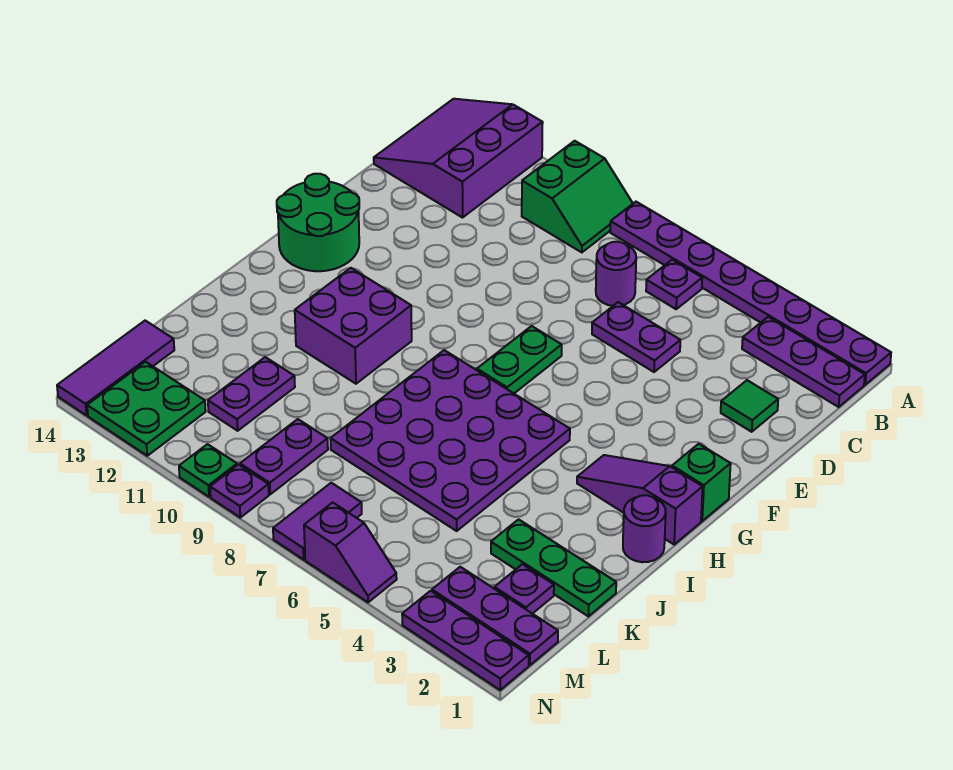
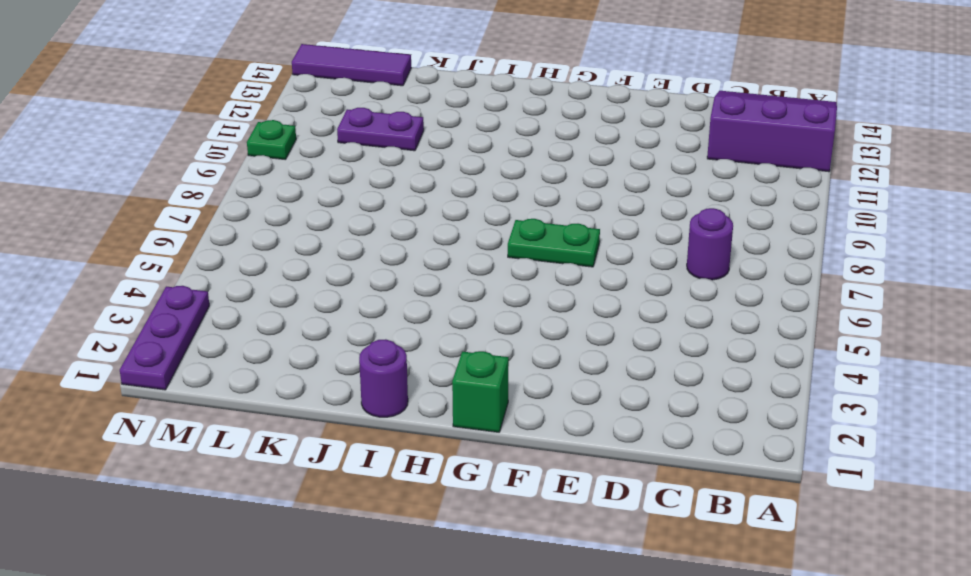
none -> purple plate A1:A8 level 1
none -> green slope A9:B10 level 1 top 10
none -> purple plate B1:B3 level 1

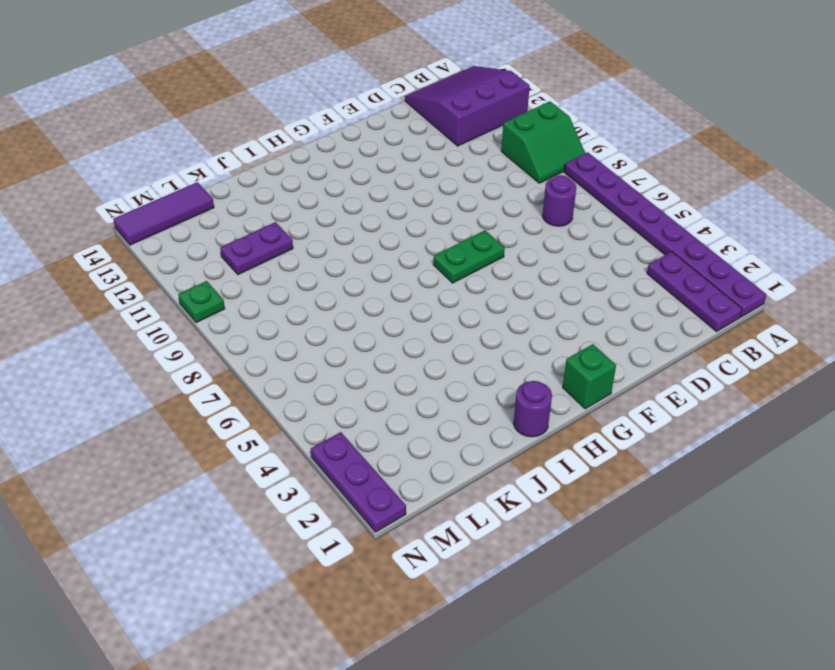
none -> purple plate B6 level 1
none -> green tile D2 level 1
none -> purple plate D5:D6 level 1

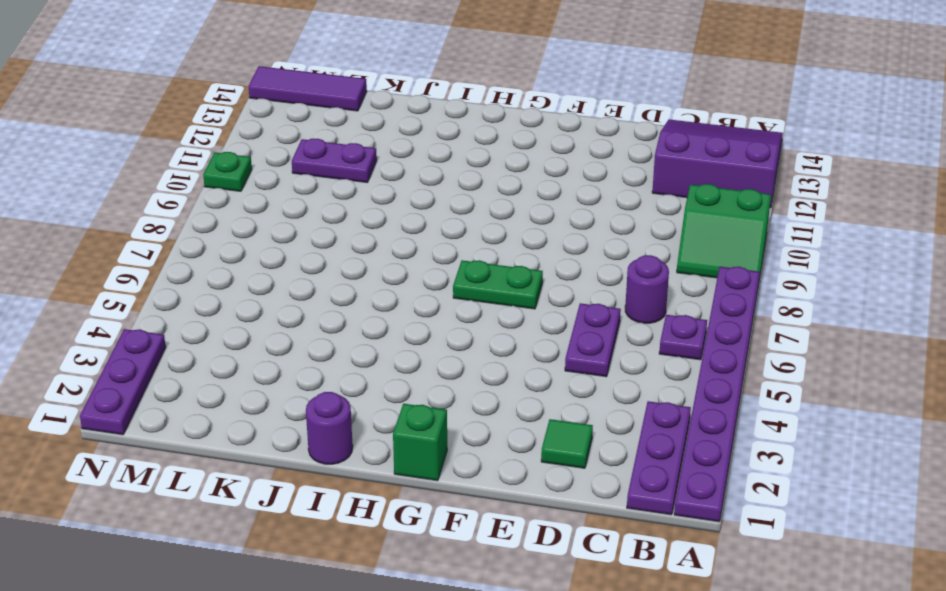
none -> green round brick F13:G14 level 1
none -> purple slope H1:H3 level 1 top 1
none -> purple plate H5:K8 level 1

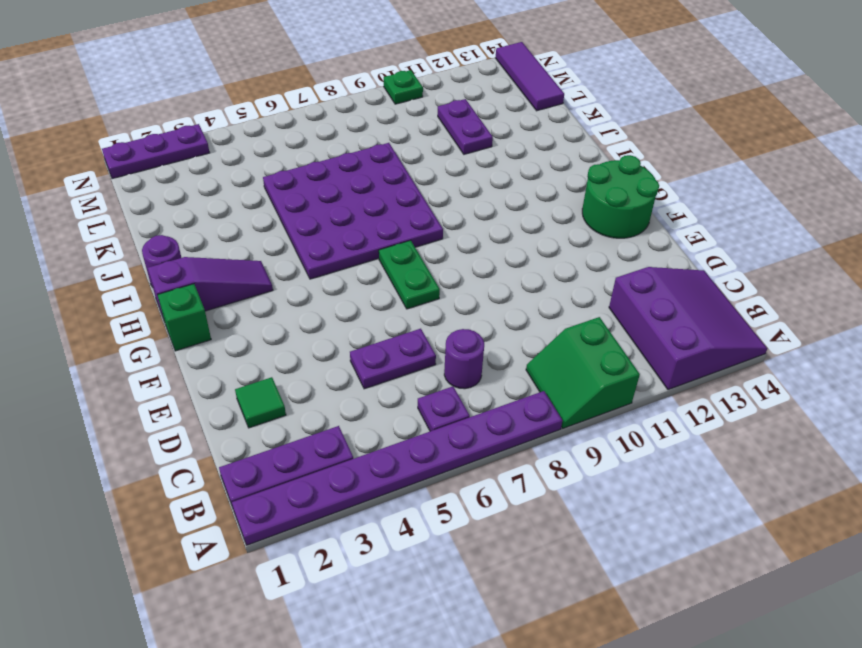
none -> purple brick H10:I11 level 1
none -> green plate K1:K3 level 1
none -> purple plate L2 level 1

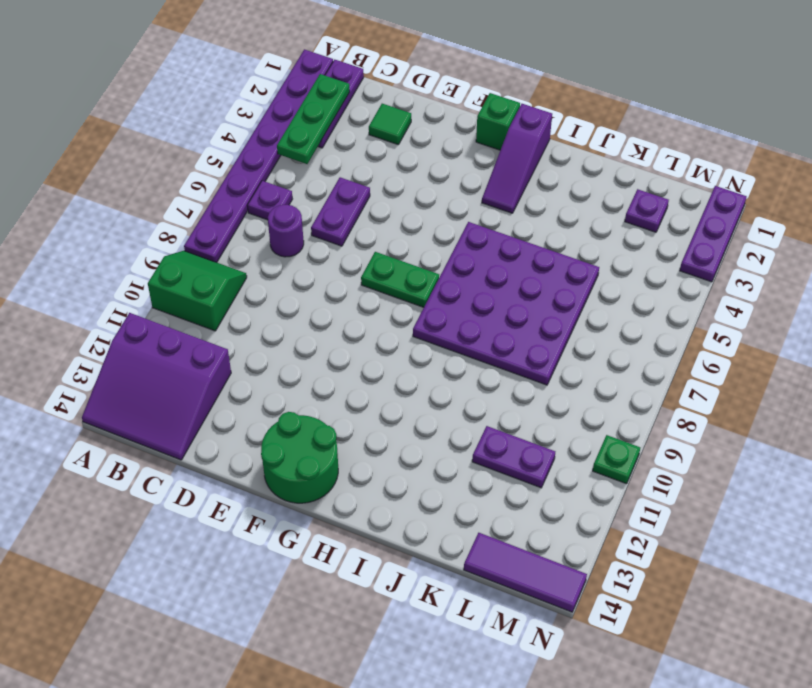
green plate B2:B4 level 2 -> green plate K1:K3 level 1
none -> purple brick H10:I11 level 1
none -> purple round brick I1 level 1
none -> purple plate L9:M9 level 1

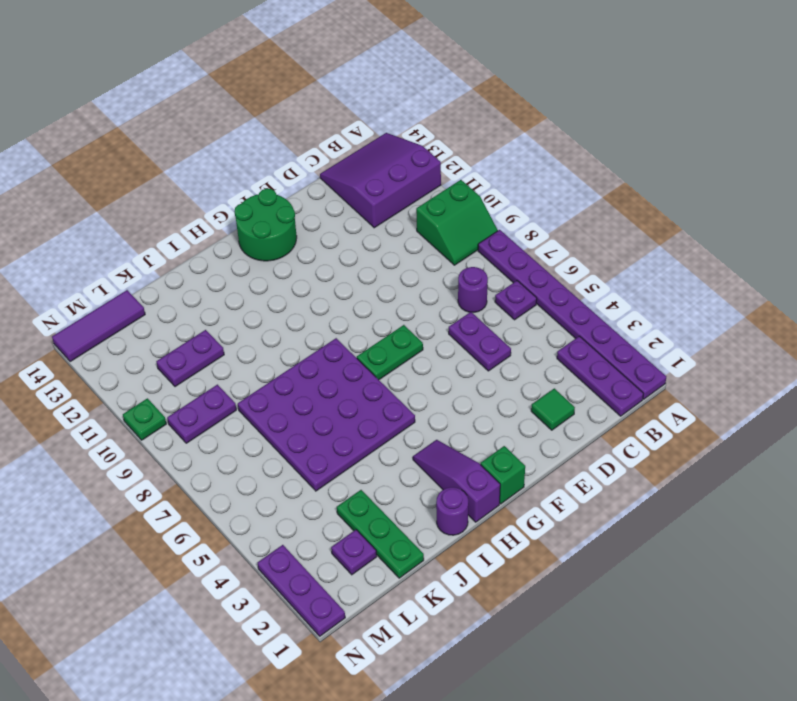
none -> purple brick H10:I11 level 1
none -> purple plate M1:M3 level 1
none -> purple tile M7:N7 level 1

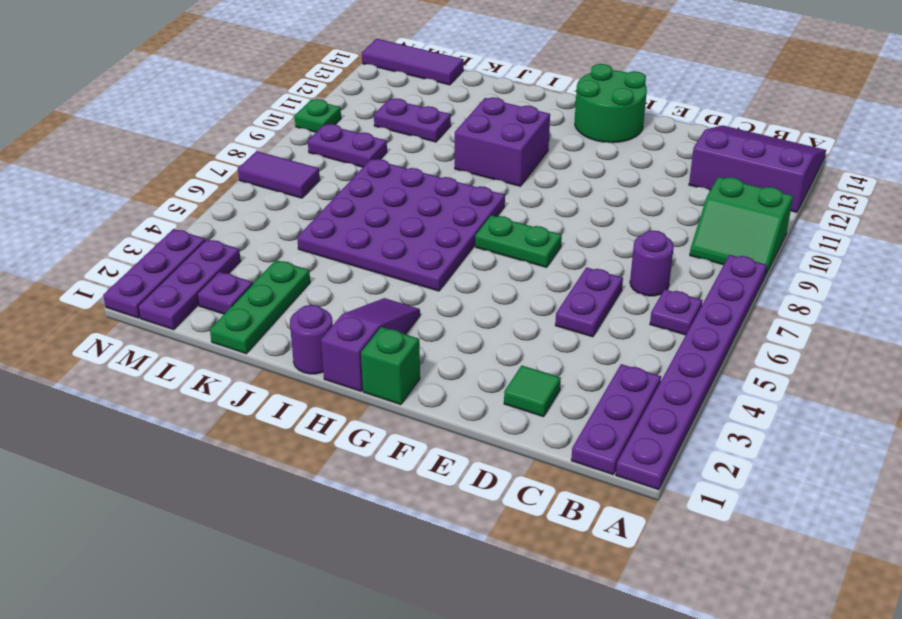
none -> green plate M12:N13 level 1
none -> purple slope N5:N6 level 1 top 6
none -> purple plate N9 level 1

